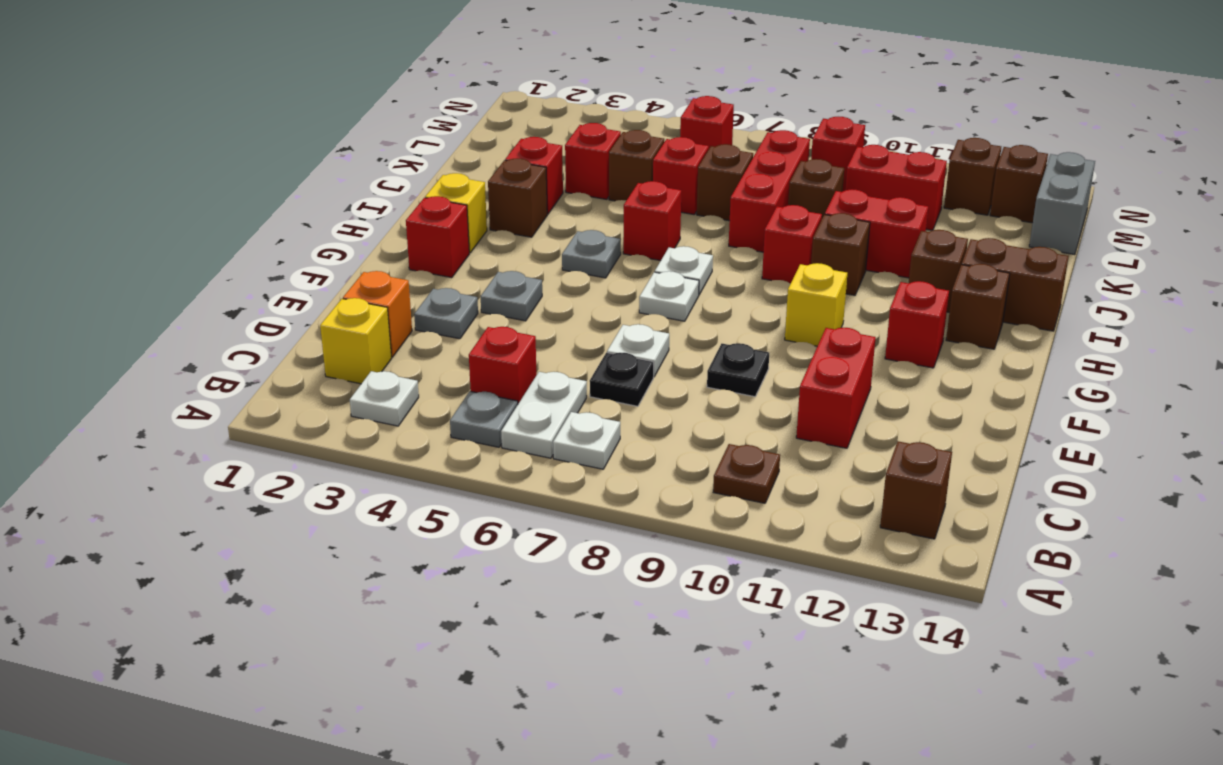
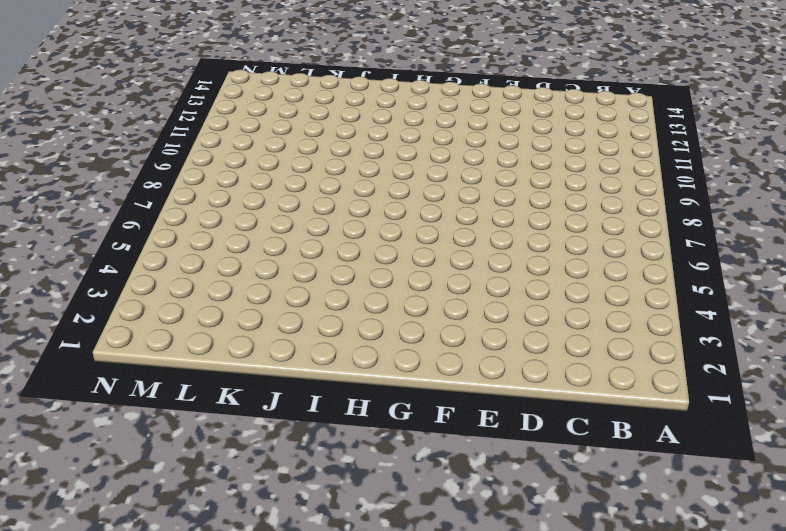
none -> white plate B3 level 1
none -> grey plate B5 level 1
none -> white plate B6:C6 level 1
none -> white plate B7 level 1

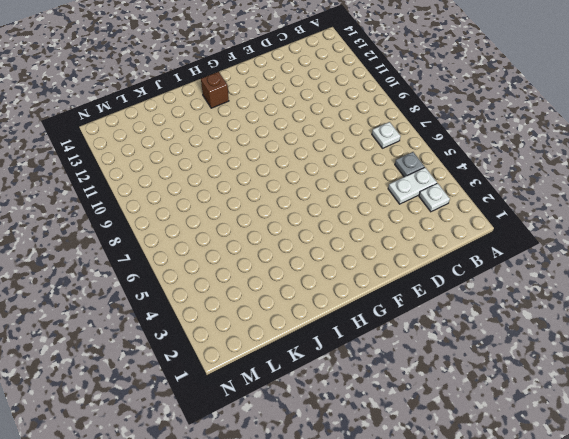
white plate B4:C4 level 1 -> white plate B6:C6 level 1
none -> brown plate B10 level 1
none -> brown brick B13 level 1
none -> yellow brick C2 level 1
none -> red brick C5 level 1

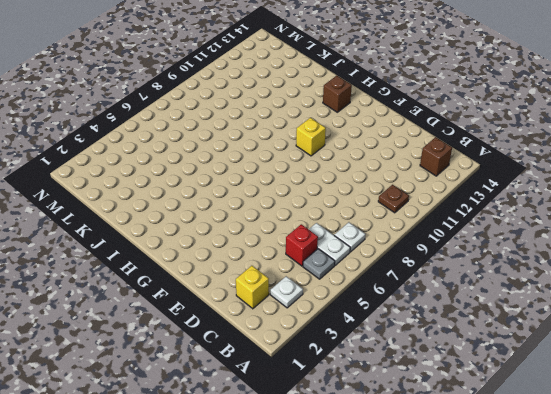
none -> orange brick D2 level 1
none -> black plate D7 level 1
none -> red brick D11:E11 level 1
none -> grey plate E3 level 1

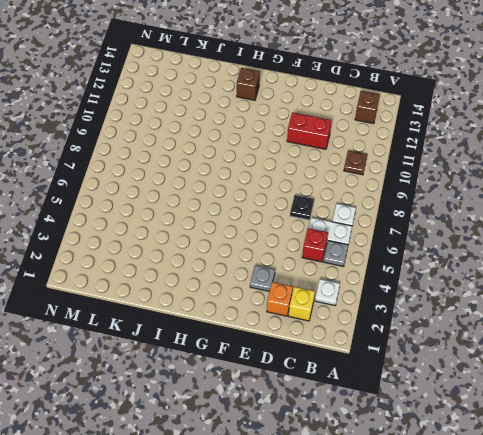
none -> white plate E7 level 1
none -> black plate E9 level 1
none -> grey plate F4 level 1
none -> red brick G2 level 1

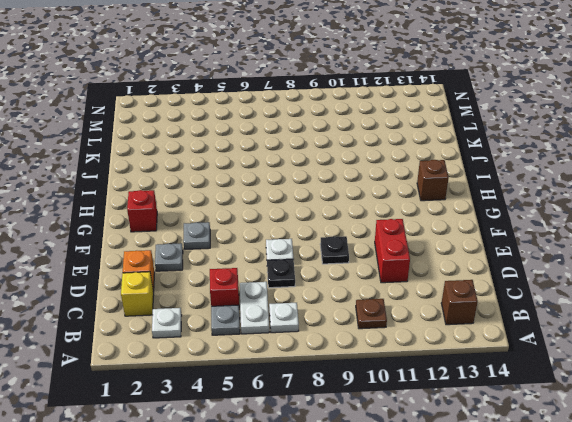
none -> white plate G7 level 1
none -> yellow brick G10 level 1
none -> red brick G12 level 1
none -> yellow brick H2 level 1

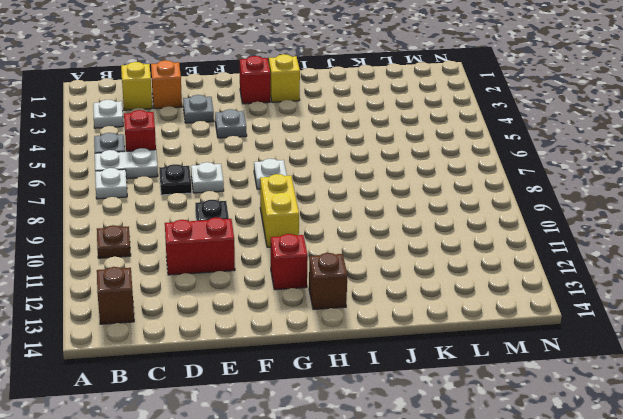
yellow brick G9:G10 level 1 -> yellow brick G10 level 1
none -> grey plate H5 level 1
none -> white plate H7 level 1
none -> brown brick I3 level 1
none -> red brick I6 level 1

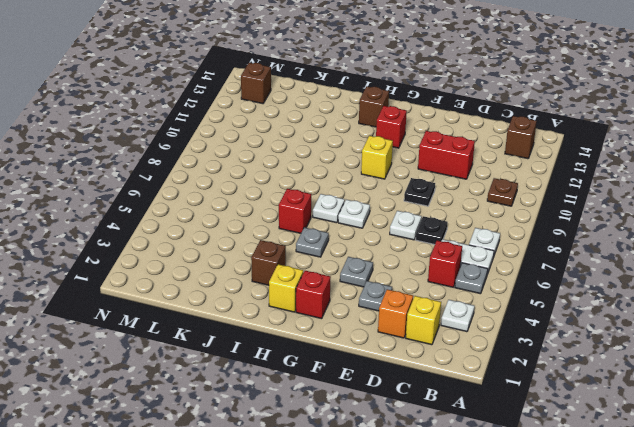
none -> red brick I9 level 1
none -> brown brick I10 level 1
none -> brown brick I12 level 1
none -> brown brick I13:I14 level 1

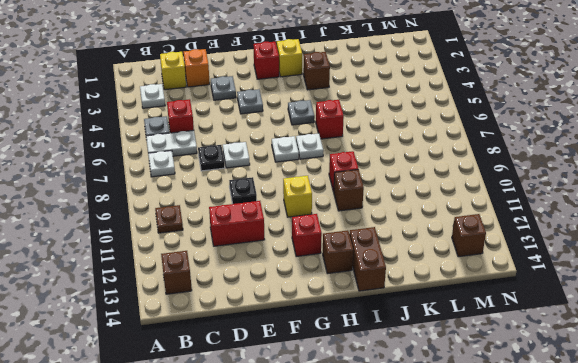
none -> brown brick I12 level 1
none -> red brick J3 level 1
none -> red brick J8:L8 level 1
none -> red brick J10:J11 level 1

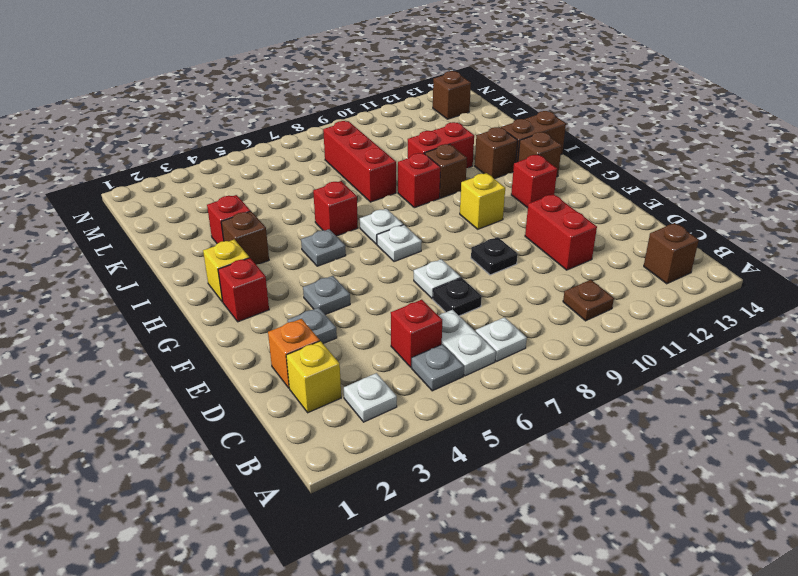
none -> red brick K4 level 1
none -> brown brick K5 level 1
none -> red brick K6 level 1
none -> brown brick K7 level 1

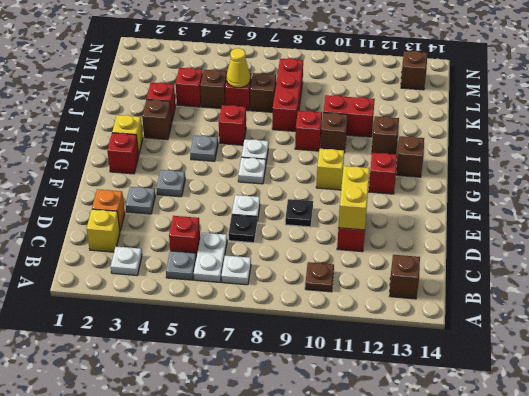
yellow brick D11:E11 level 2 -> none
yellow cone K6 level 2 -> none
none -> brown brick I13:I14 level 1
none -> brown brick K9 level 1
none -> red brick L10:L11 level 1
none -> grey brick L14:M14 level 1

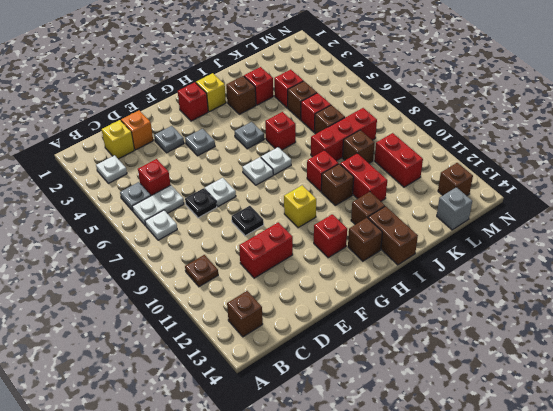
grey brick L14 level 1 -> grey brick L14:M14 level 1
none -> red brick M6 level 1
none -> red brick M9 level 1
none -> brown brick M12 level 1

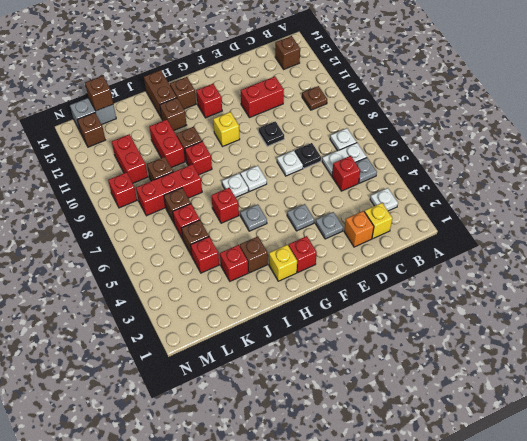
brown brick L14 level 2 -> brown brick M12 level 1
none -> red brick M6 level 1

